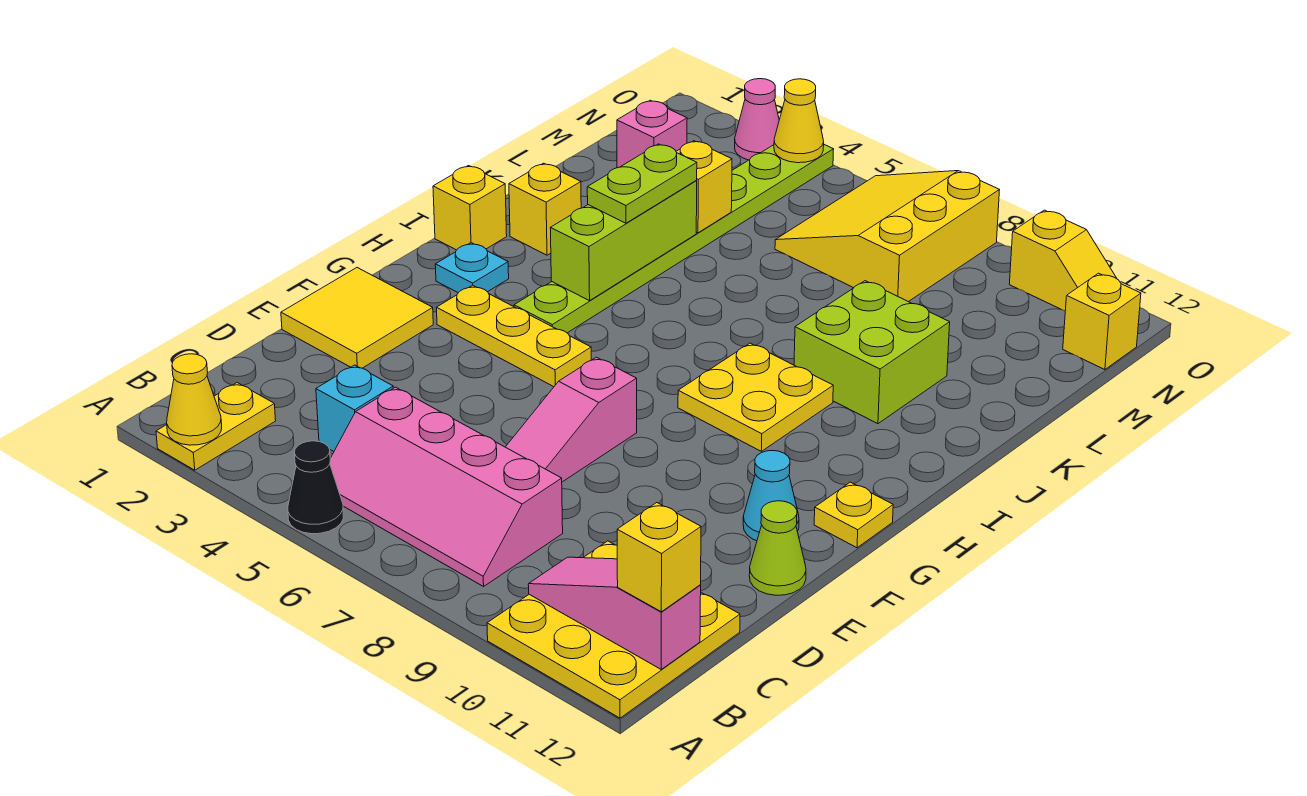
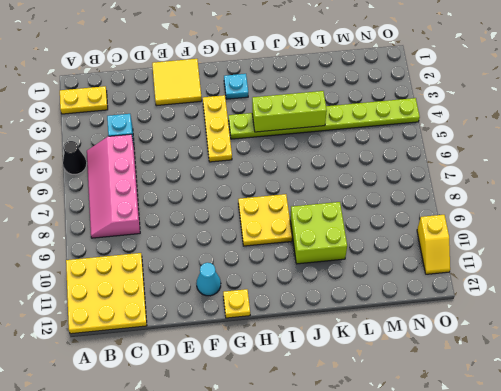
none -> pink slope D7:F7 level 1 top F
none -> lime cone E12 level 1
none -> yellow brick I1 level 1

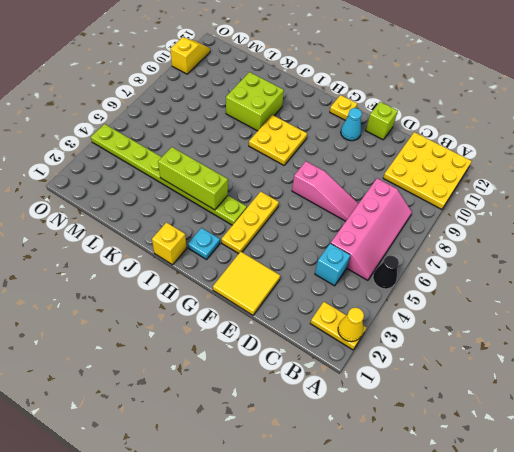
lime brick E12 level 1 -> lime cone E12 level 1
none -> yellow brick J2 level 1
none -> pink brick M2 level 1
none -> yellow slope M6:O8 level 1 top 8

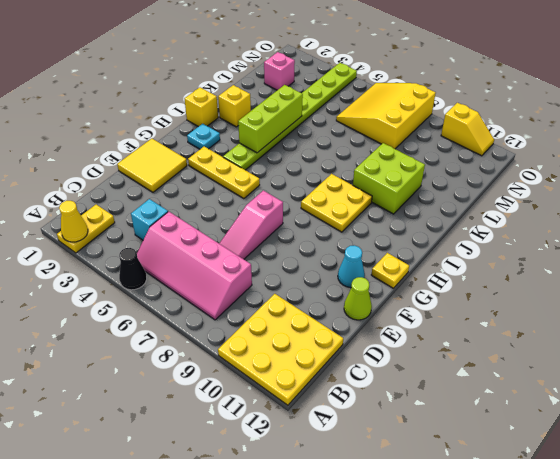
none -> yellow brick N12 level 1
none -> pink cone O3 level 1
none -> pink slope B10:B12 level 2 top 12

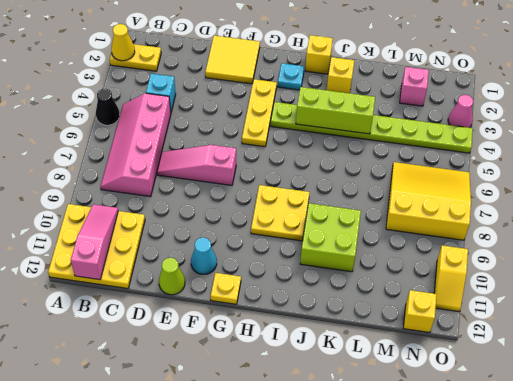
none -> yellow brick L4 level 2
none -> yellow cone O4 level 2
none -> yellow brick B12 level 3

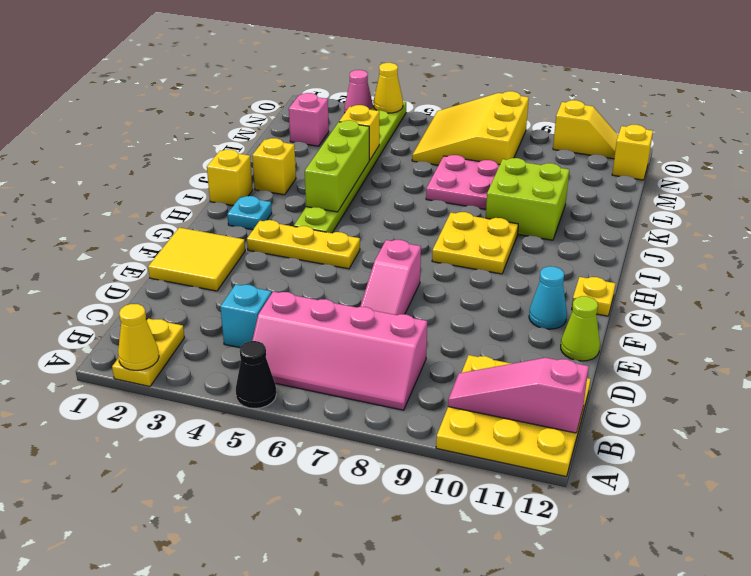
pink plate K7:L8 level 1 -> none
none -> yellow brick B12 level 3
none -> lime plate J4:K4 level 3

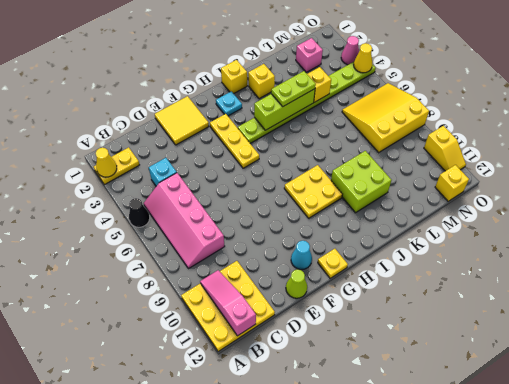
none -> pink slope D7:F7 level 1 top F
none -> yellow brick B12 level 3

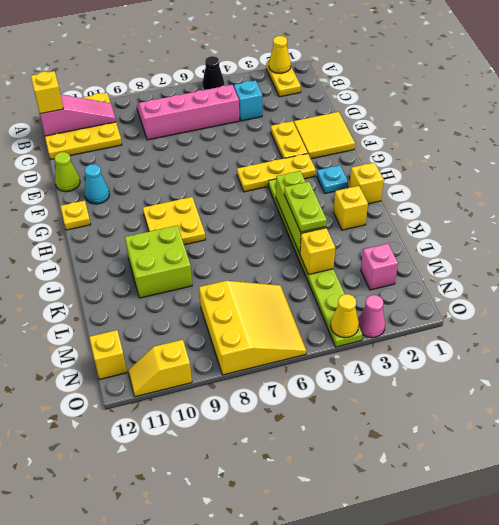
yellow plate E3:F3 level 1 -> none
none -> pink slope D7:F7 level 1 top F

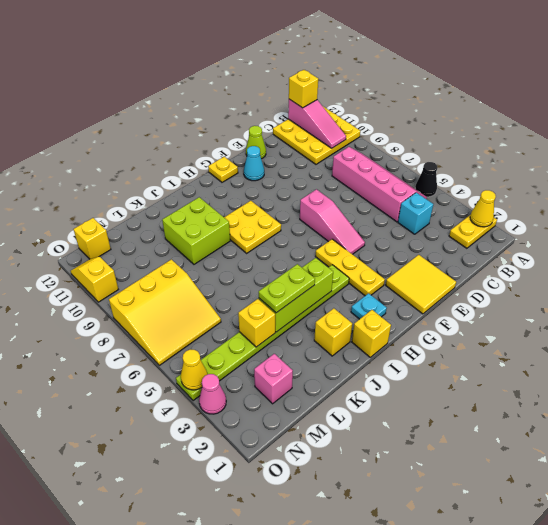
pink slope F5:F7 level 1 top 7 -> pink slope D7:F7 level 1 top F

